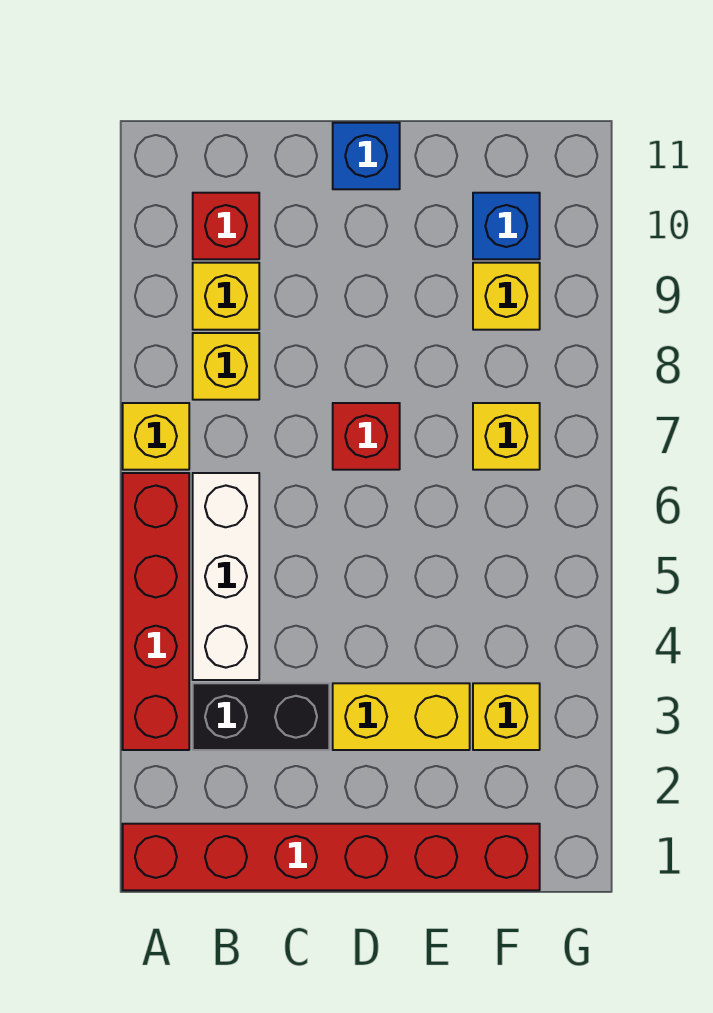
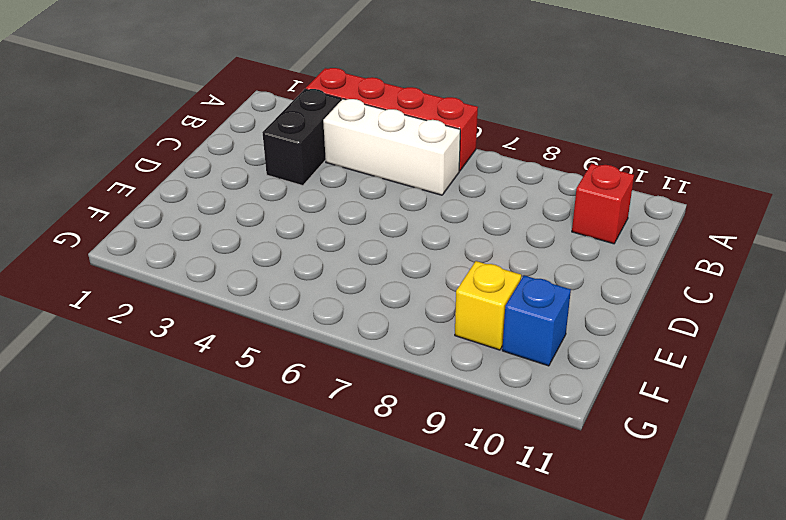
none -> red brick A1:F1 level 1
none -> yellow brick A7 level 1
none -> yellow brick B8 level 1

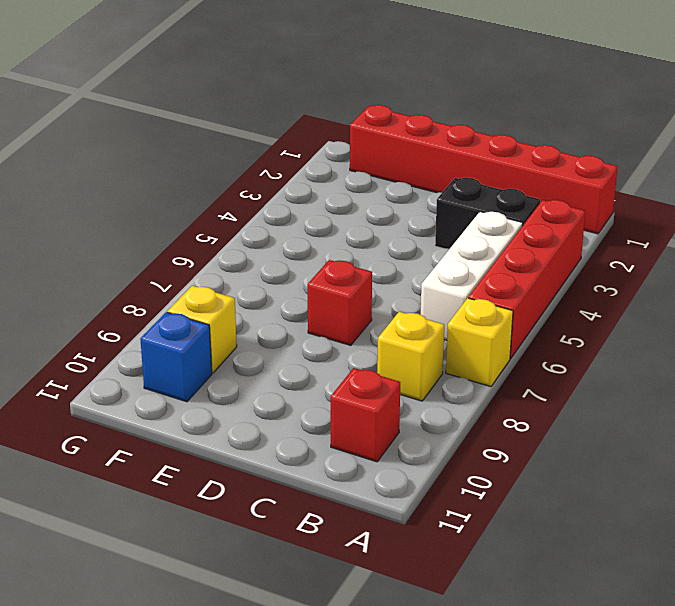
none -> yellow brick B9 level 1
none -> yellow brick D3:E3 level 1
none -> blue brick D11 level 1

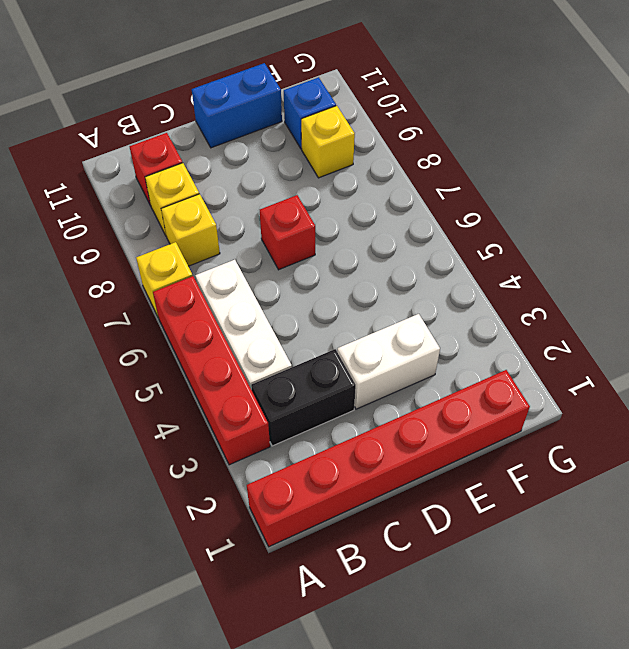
white brick D3:E3 level 1 -> yellow brick D3:E3 level 1
blue brick D11:E11 level 1 -> blue brick D11 level 1
none -> yellow brick F3 level 1
none -> yellow brick F7 level 1

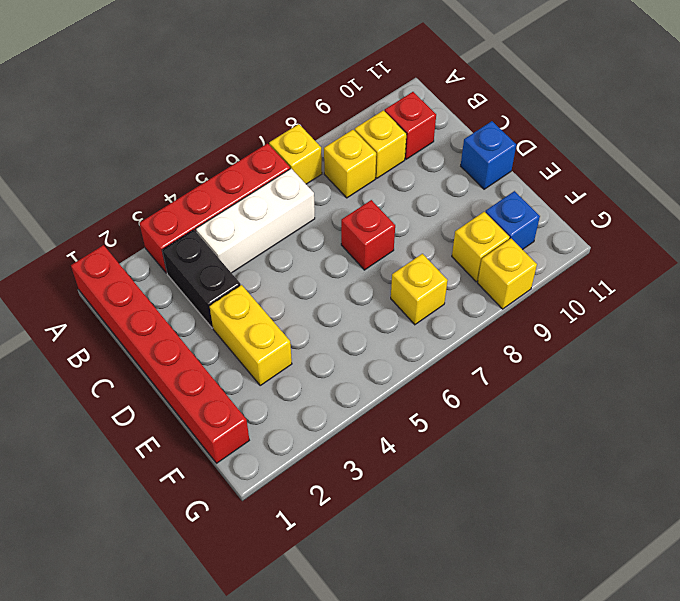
yellow brick G9 level 1 -> yellow brick F3 level 1

